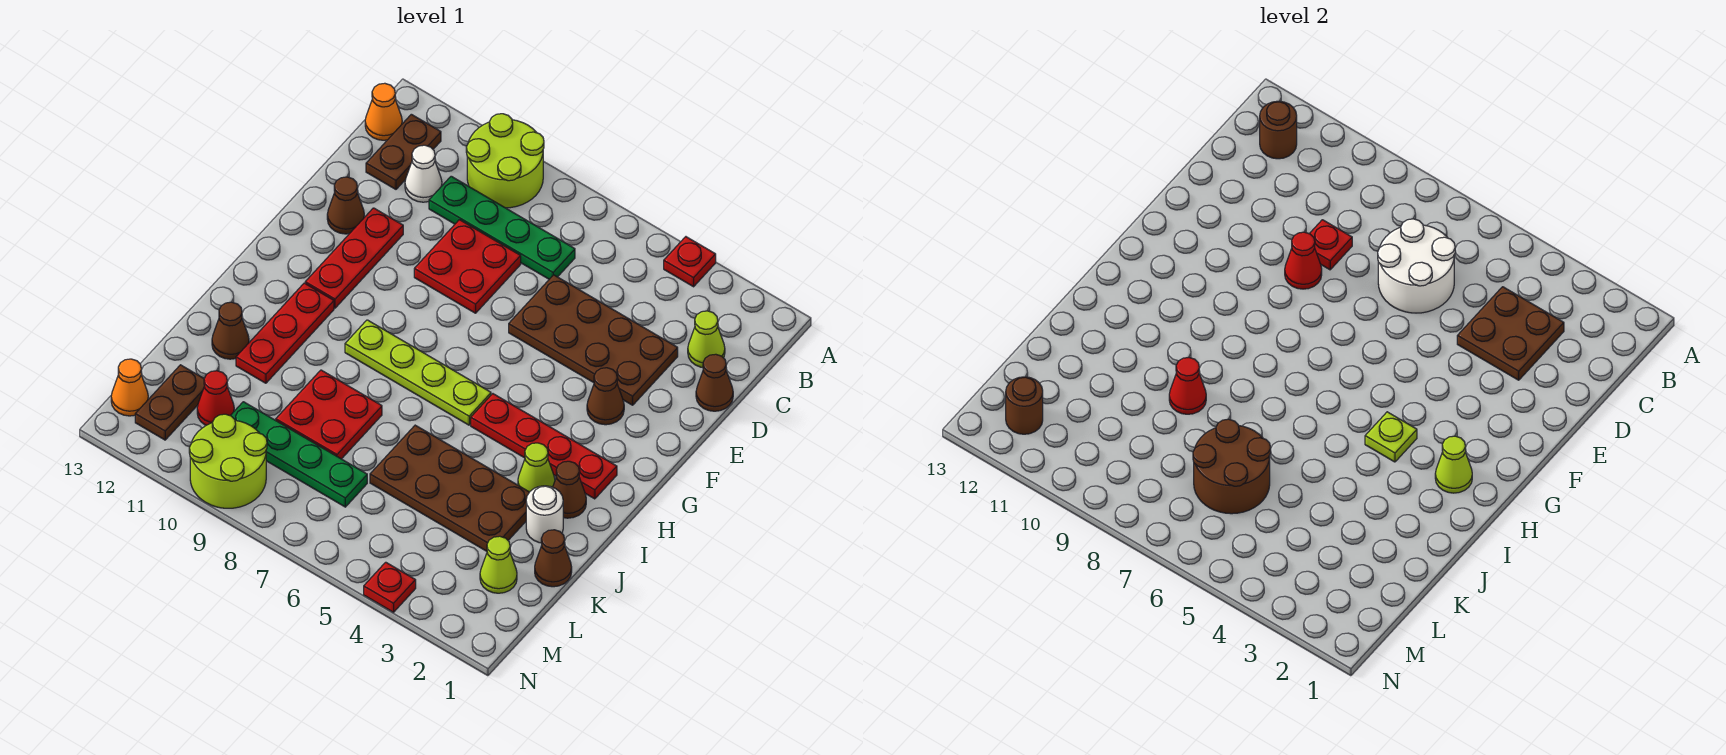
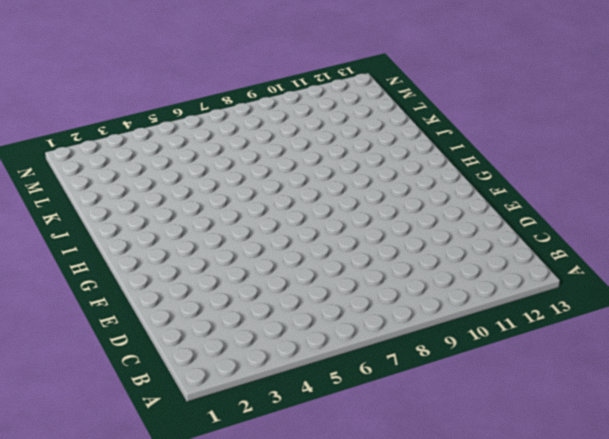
none -> red plate A4 level 1
none -> lime round brick A9:B10 level 1
none -> brown plate B12:C12 level 1
none -> orange cone B13 level 1

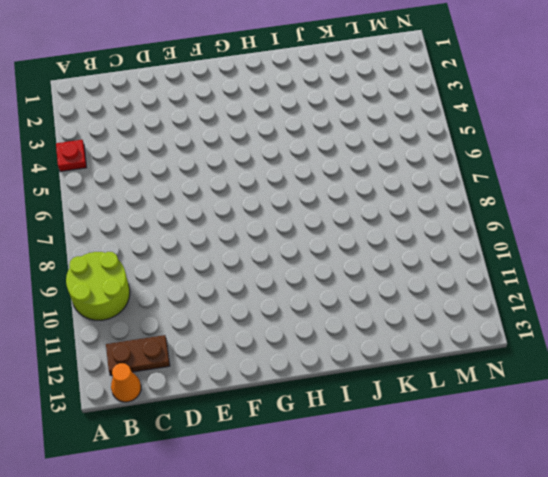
none -> lime cone C2 level 1
none -> green plate C7:C10 level 1
none -> white cone C11 level 1
none -> brown cone D1 level 1

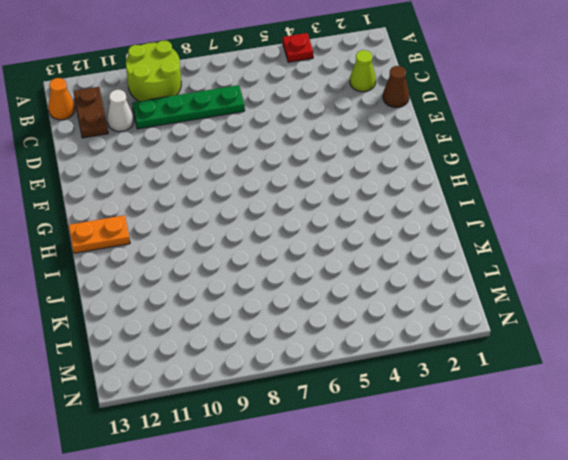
orange plate H12:H13 level 1 -> none
none -> brown plate D3:E6 level 1
none -> red plate D8:E9 level 1
none -> red plate E11:G11 level 1
none -> brown cone E12 level 1

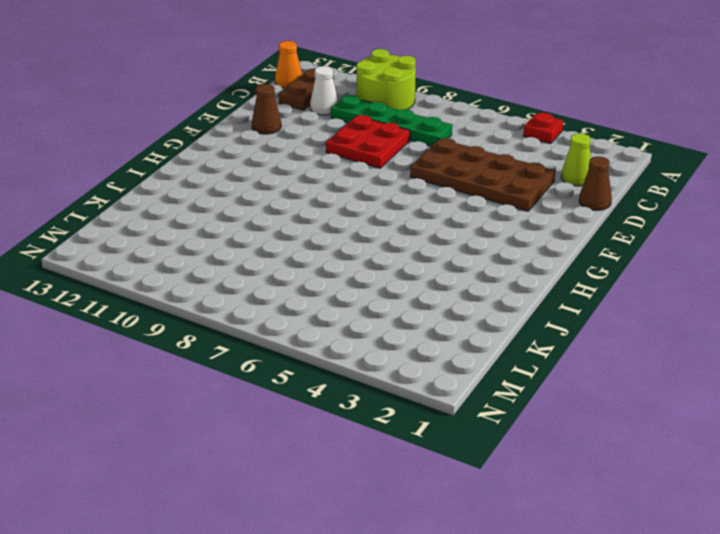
none -> red plate E11:G11 level 1
none -> brown cone F3 level 1
none -> red plate H2:H5 level 1
none -> lime plate H6:H9 level 1

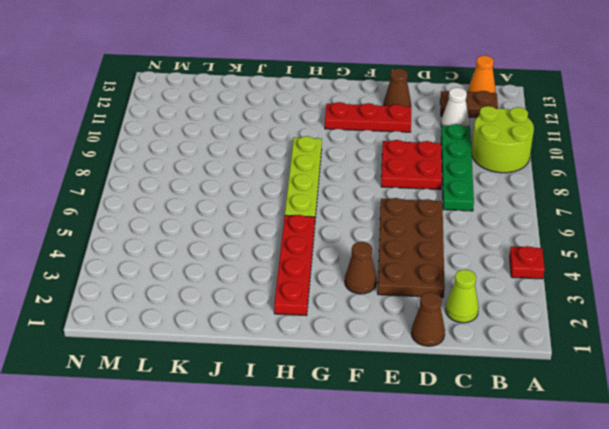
none -> red plate H11:J11 level 1
none -> brown cone I2 level 1
none -> lime cone I3 level 1
none -> white round brick J2 level 1

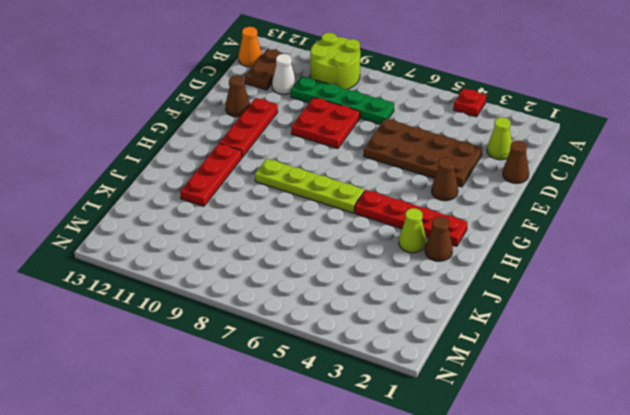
none -> white round brick J2 level 1
none -> brown plate J3:K6 level 1
none -> red plate J8:K9 level 1
none -> brown cone J12 level 1

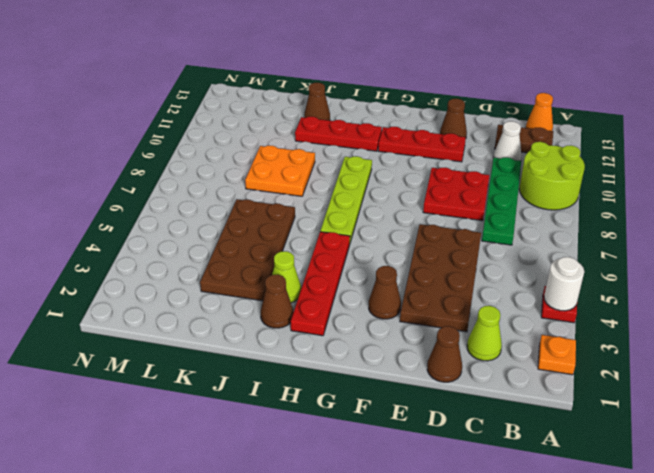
orange plate A2 level 1 -> none
white round brick A4 level 2 -> white round brick J2 level 1
orange plate J8:K9 level 1 -> red plate J8:K9 level 1
none -> brown cone K1 level 1
none -> lime cone L2 level 1
none -> green plate L7:L10 level 1
none -> red cone L11 level 1

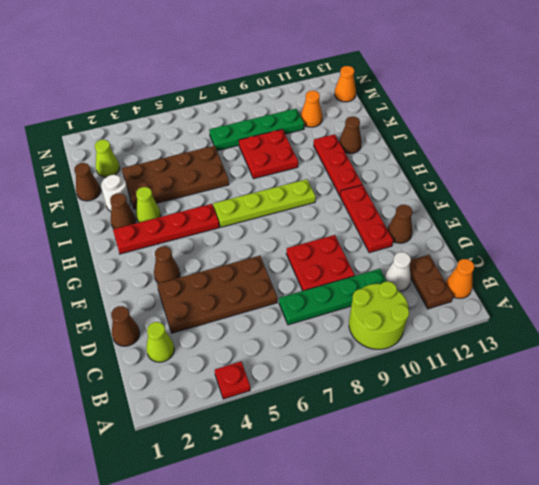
orange cone L11 level 1 -> red cone L11 level 1
none -> brown plate L12:M12 level 1
none -> lime round brick M9:N10 level 1
none -> red plate N4 level 1
none -> brown round brick B12 level 2

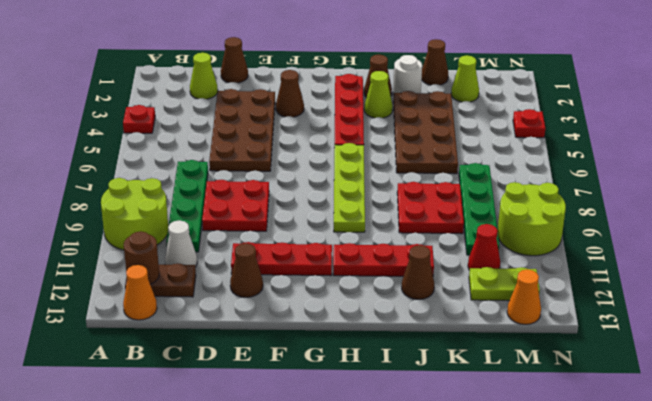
lime plate L12:M12 level 1 -> brown plate L12:M12 level 1
none -> brown plate C3:D4 level 2
none -> white round brick C6:D7 level 2
none -> red plate D9 level 2
none -> red cone E9 level 2

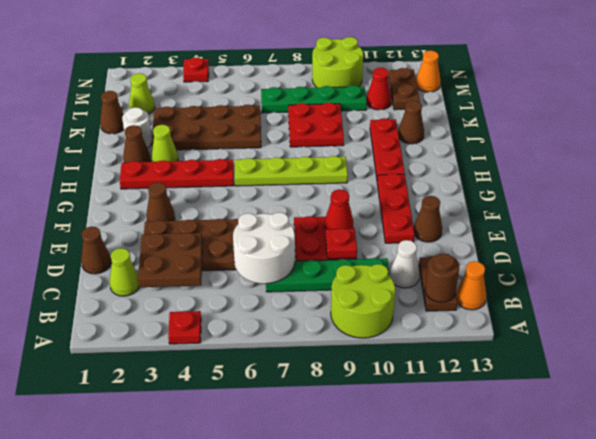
none -> lime cone H2 level 2
none -> lime plate H4 level 2
none -> red cone J9 level 2
none -> brown round brick K6:L7 level 2

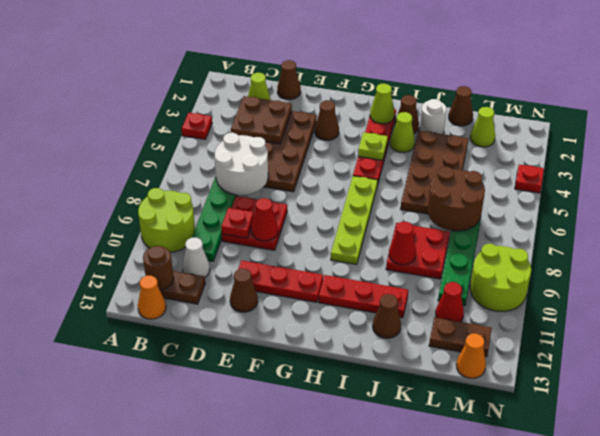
none -> brown round brick M12 level 2

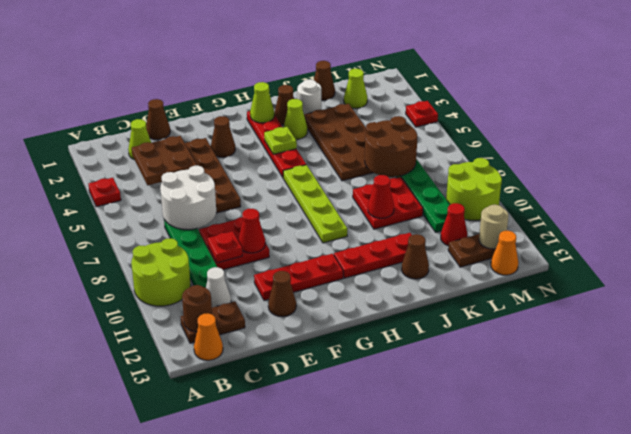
tan round brick M12 level 2 -> brown round brick M12 level 2

